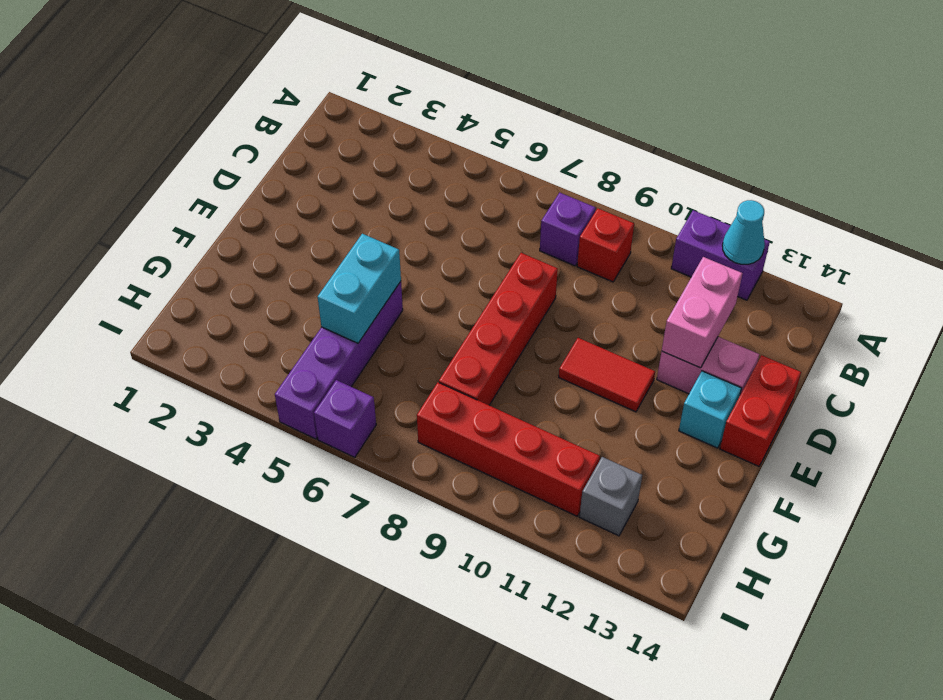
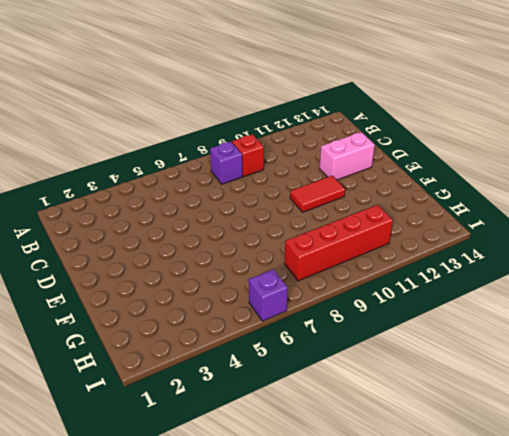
none -> purple brick A11:A12 level 1
none -> red brick D8:G8 level 1
none -> red brick D14:E14 level 1

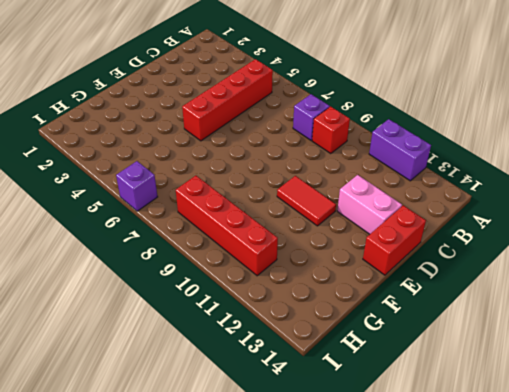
red brick B5:E5 level 1 -> red brick D8:G8 level 1
none -> cyan brick E13 level 1
none -> purple brick F5:I5 level 1
none -> grey brick H12 level 1

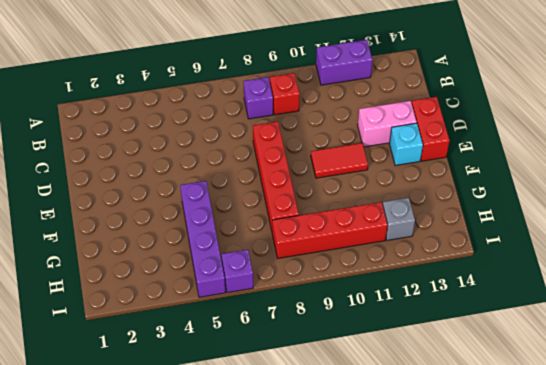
none -> cyan cone A12 level 2
none -> pink brick C12:D12 level 2
none -> cyan brick F5:G5 level 2

